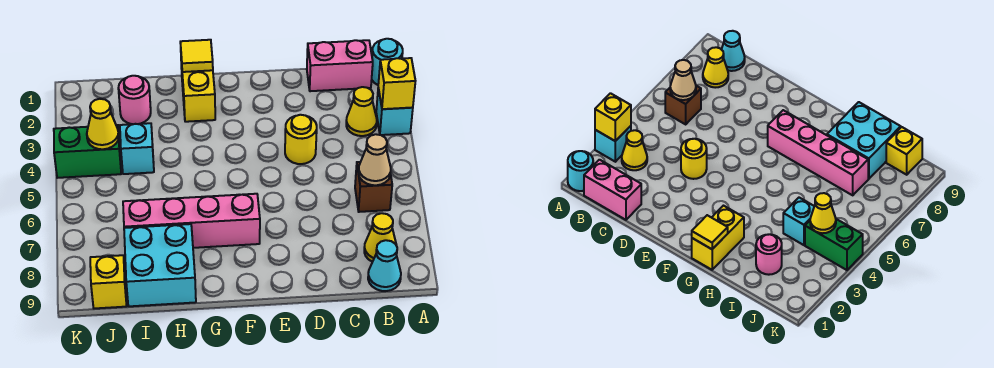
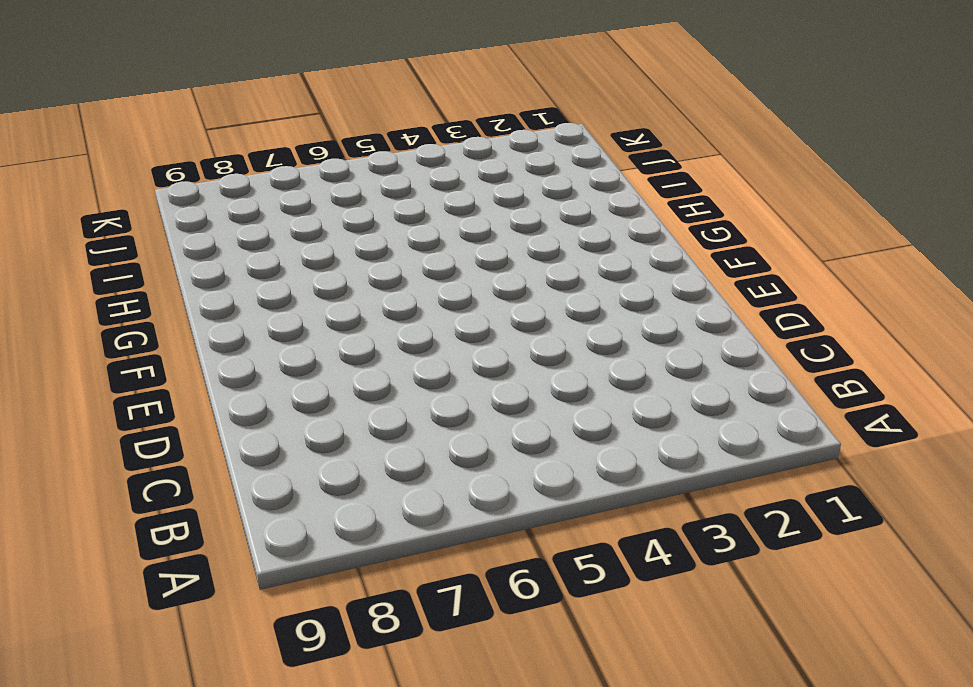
none -> cyan round brick A1 level 1
none -> cyan brick A3 level 1
none -> pink brick B1:C1 level 1

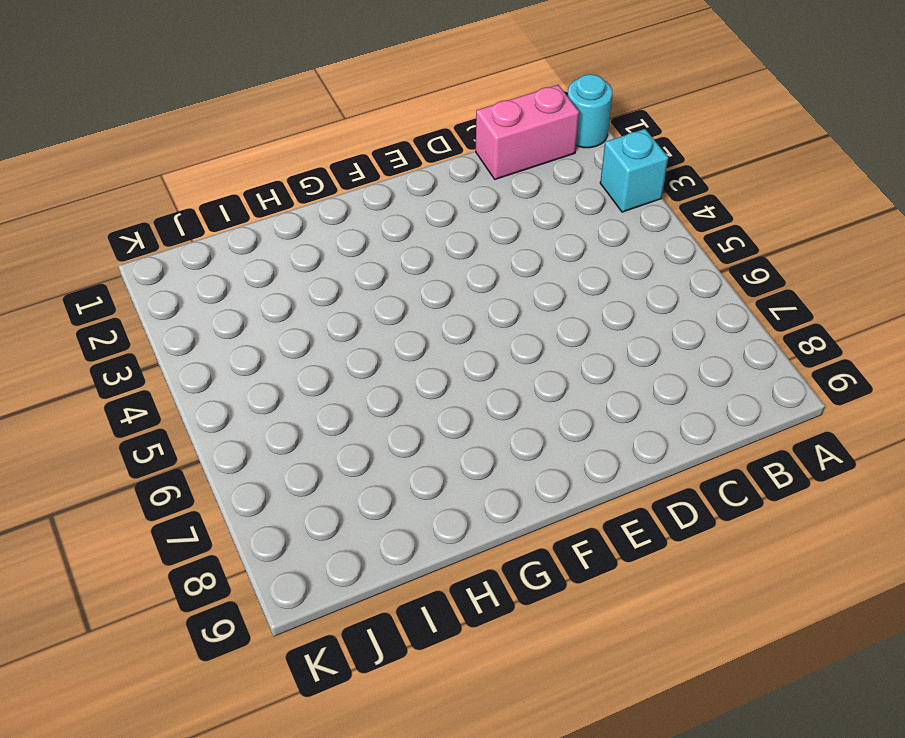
none -> yellow cone B3 level 1
none -> brown brick B6 level 1
none -> yellow cone B8 level 1

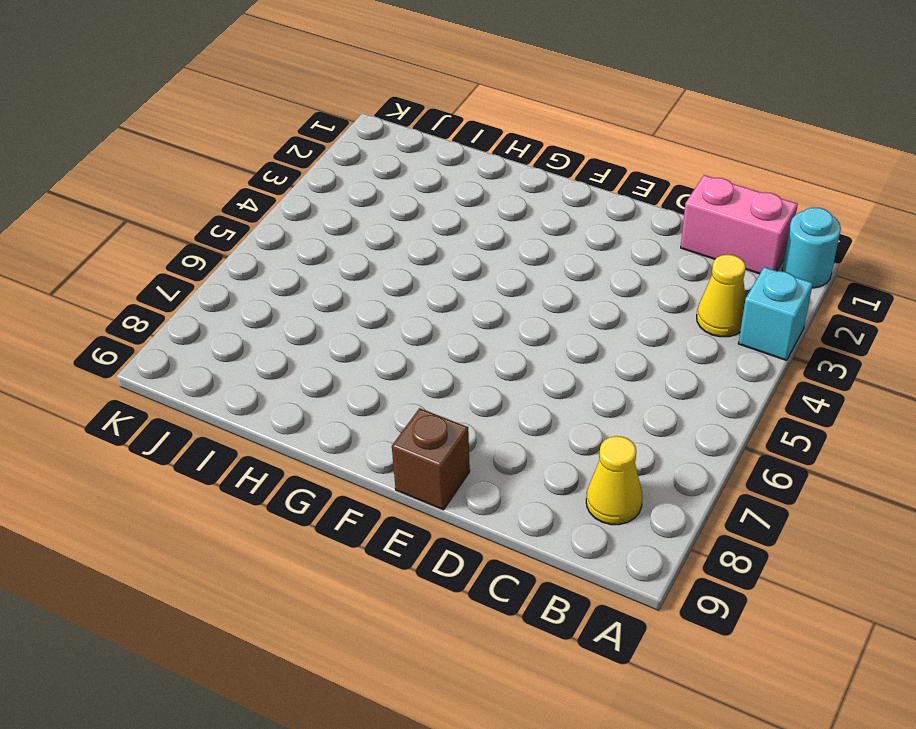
brown brick E9 level 1 -> brown brick B6 level 1
none -> cyan cone B9 level 1
none -> yellow round brick D4 level 1
none -> pink brick F7:I7 level 1

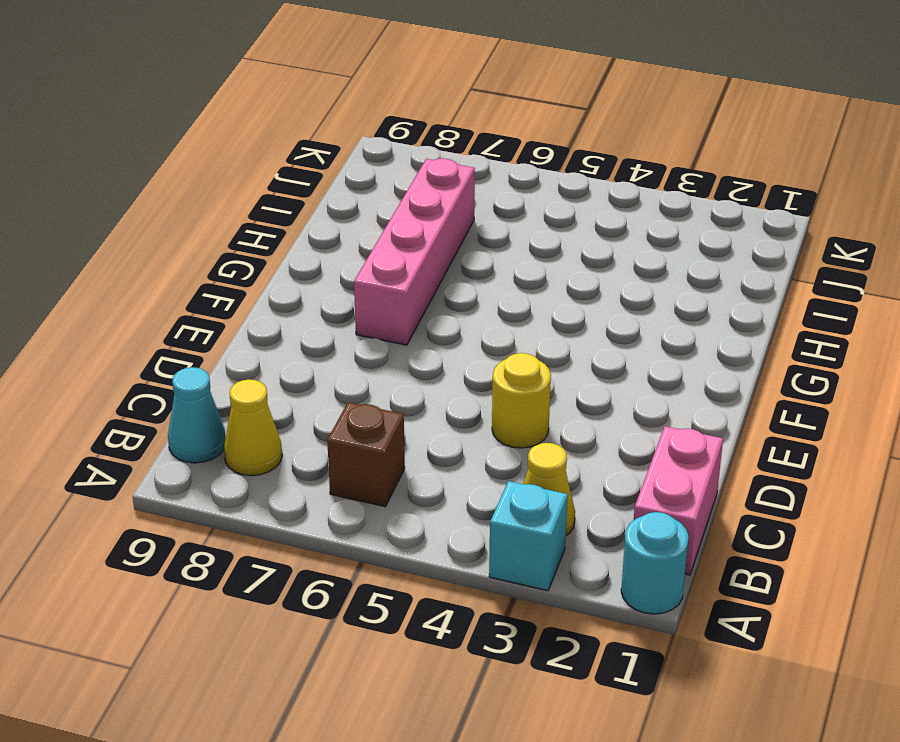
none -> yellow brick G1:G2 level 1
none -> cyan brick H8:I9 level 1
none -> pink round brick I2 level 1

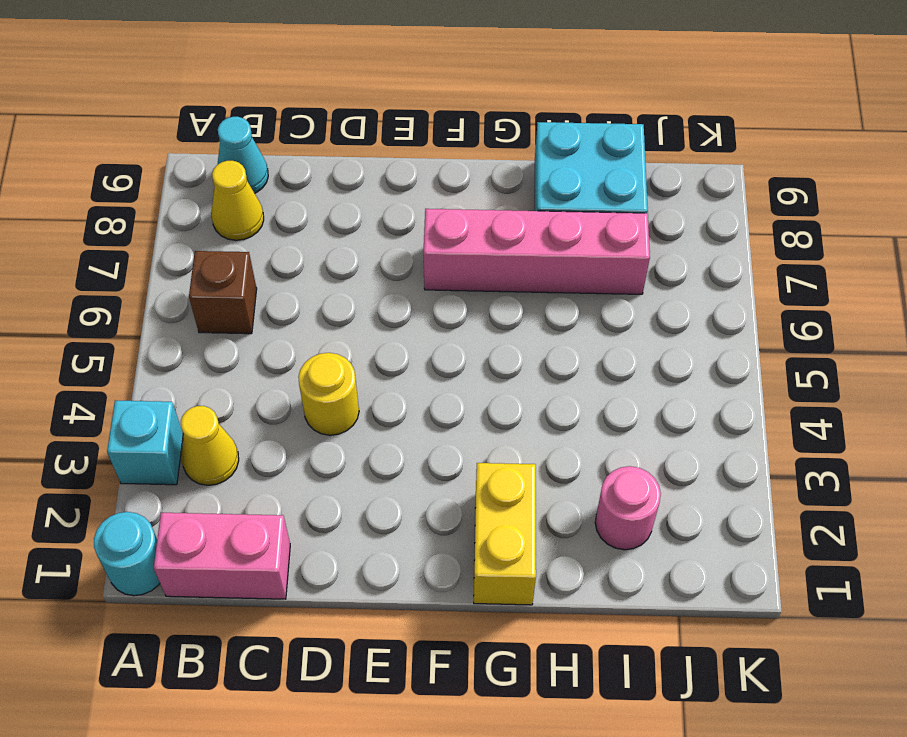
none -> cyan brick I4 level 1
none -> green brick J4:K4 level 1
none -> yellow brick J9 level 1

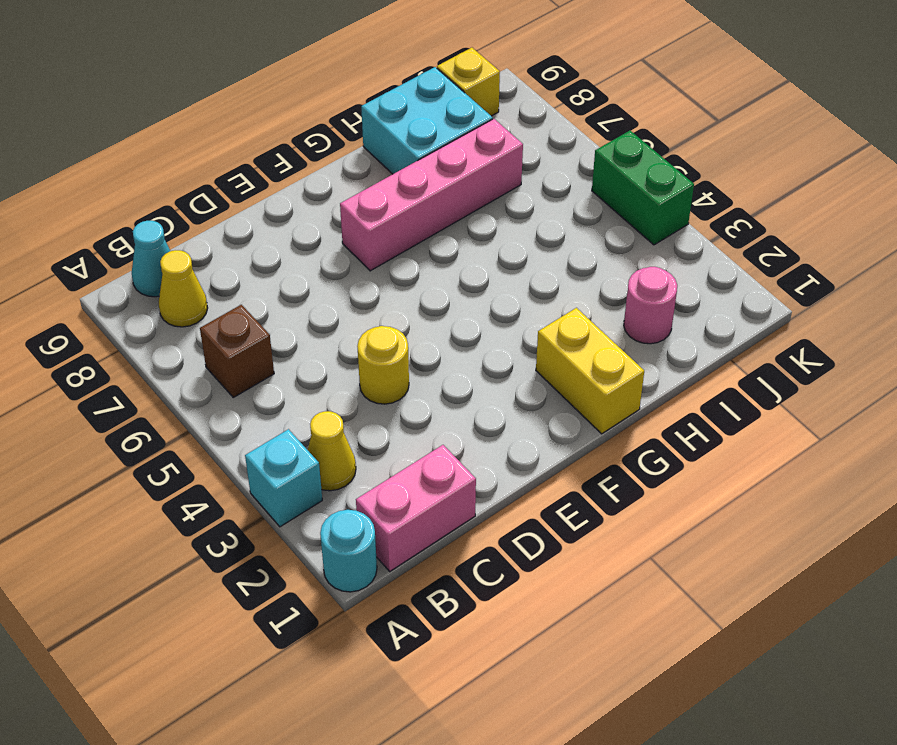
green brick K4:K5 level 1 -> green brick J4:K4 level 1
none -> cyan brick I4 level 1
none -> yellow brick A3 level 2
none -> tan cone B6 level 2

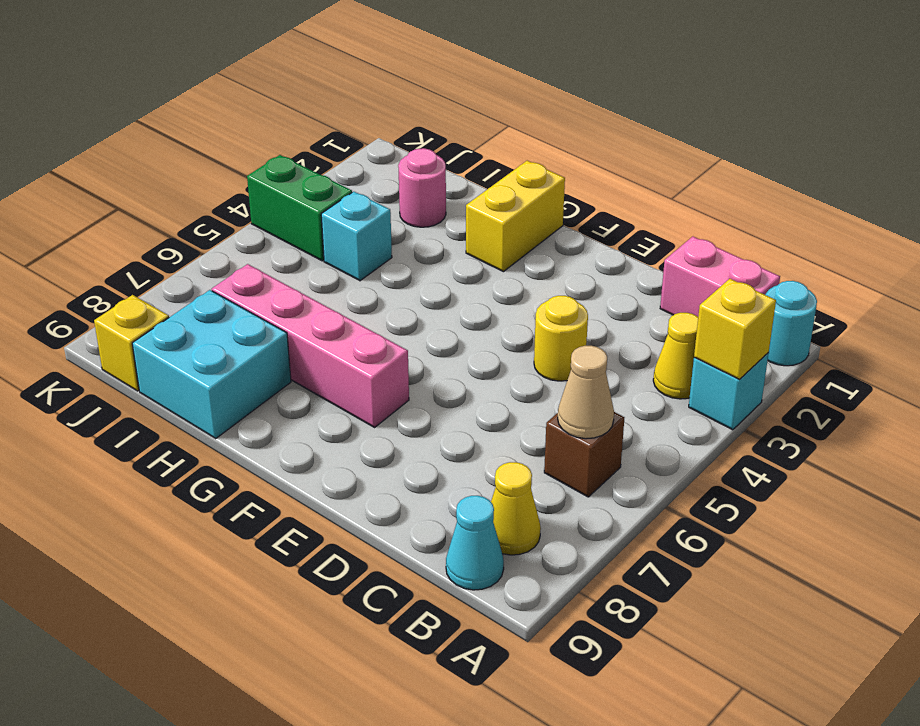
none -> yellow tile G1 level 2
none -> yellow cone J4 level 2

